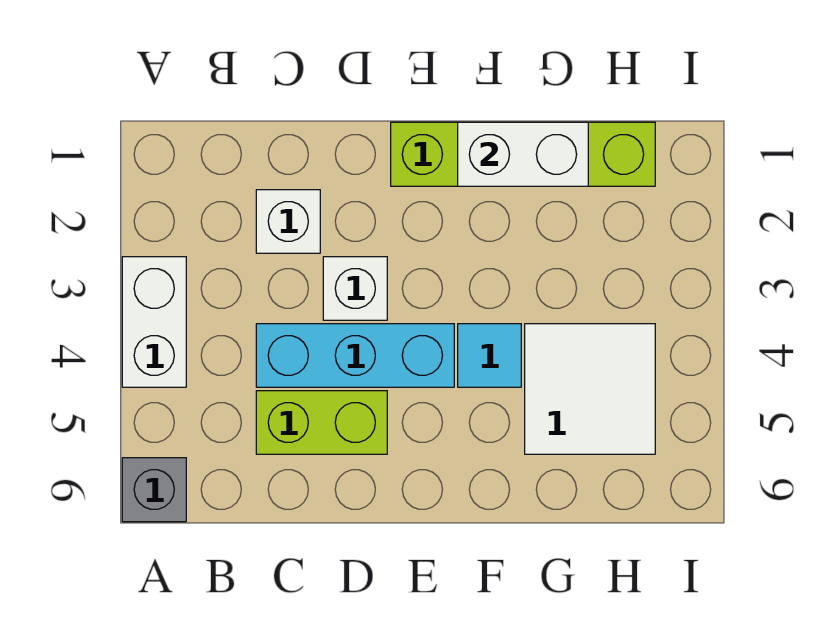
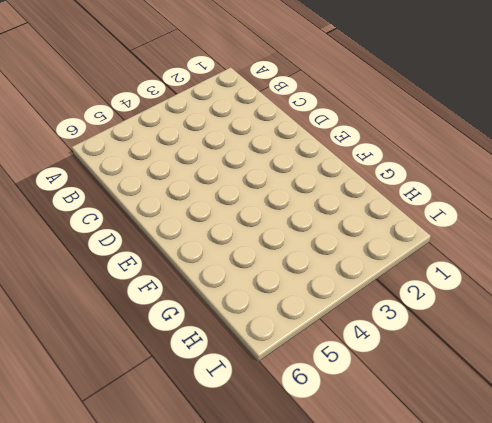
none -> white brick A3:A4 level 1
none -> grey brick A6 level 1

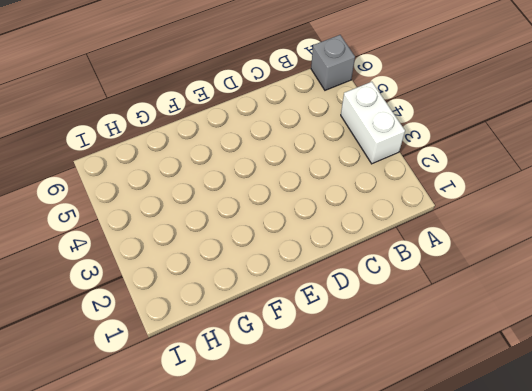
none -> white brick C2 level 1
none -> cyan brick C4:E4 level 1

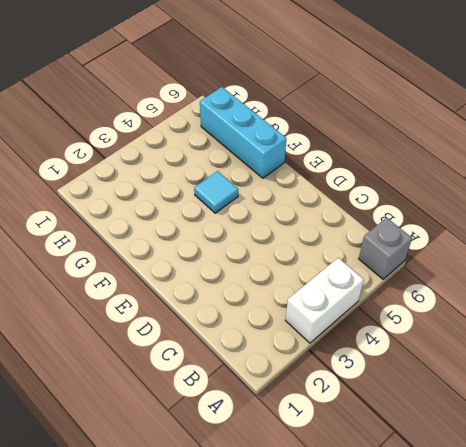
cyan brick F6:H6 level 1 -> cyan brick C4:E4 level 1
none -> white brick C2 level 1
none -> lime brick C5:D5 level 1

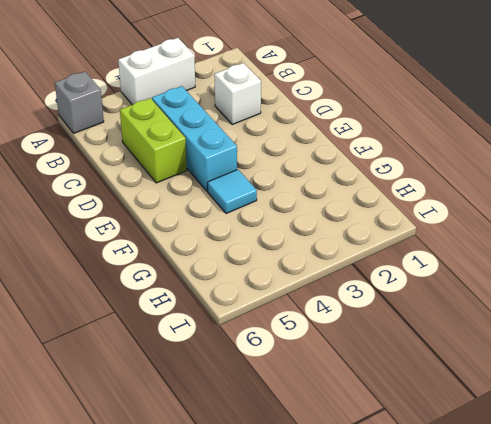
none -> white brick D3 level 1
none -> lime brick E1:H1 level 1

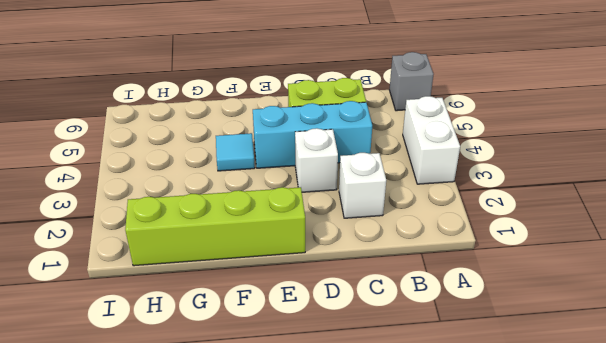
none -> white tile G4:H5 level 1
none -> white brick F1:G1 level 2

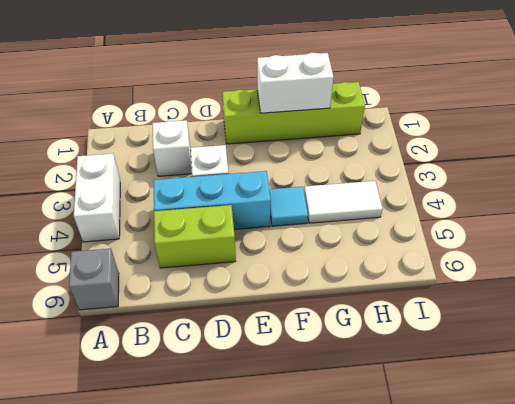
white tile G4:H4 level 1 -> white tile G4:H5 level 1

